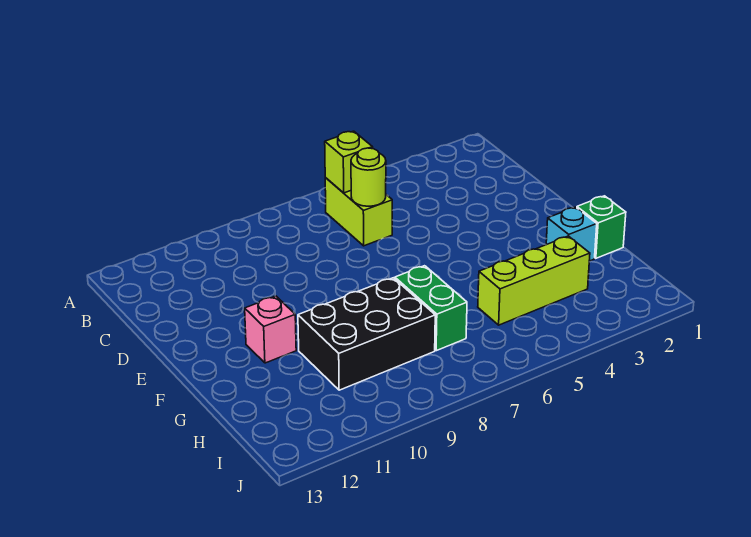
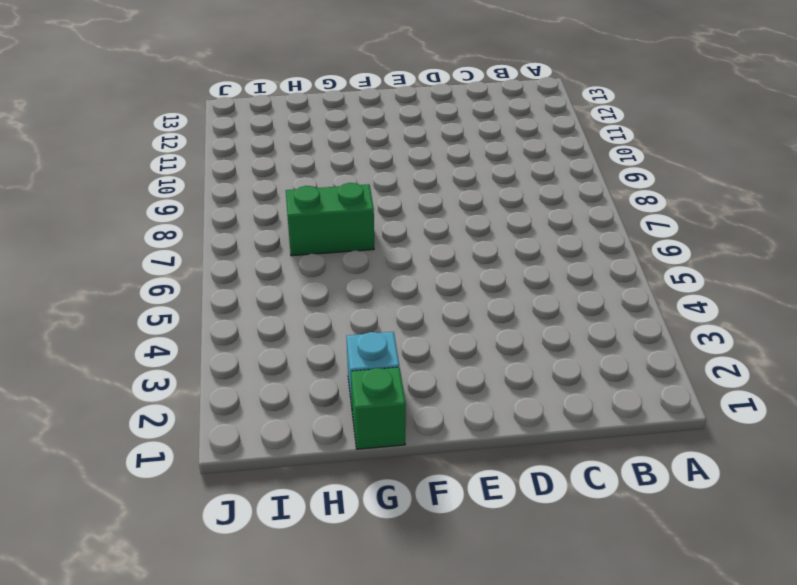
none -> lime brick B6:C6 level 1
none -> pink brick F11 level 1

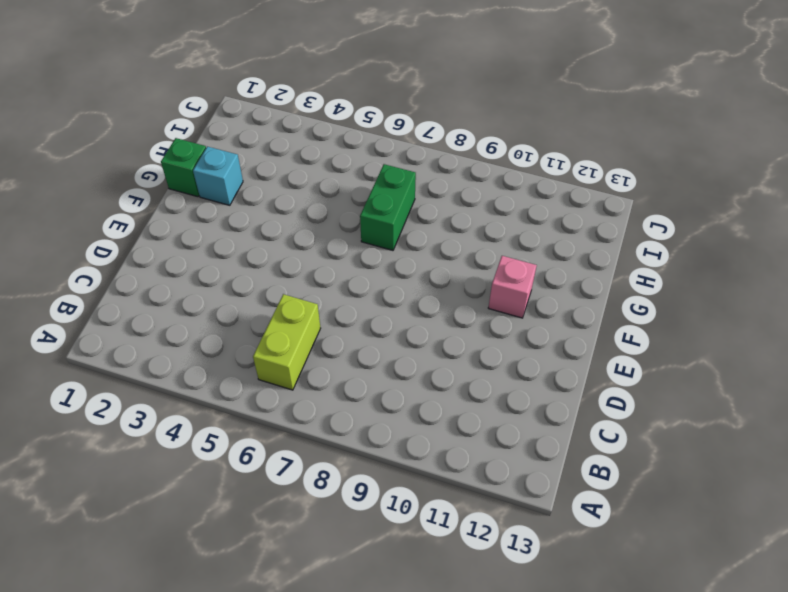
none -> black brick G8:H10 level 1
none -> lime brick H3:H5 level 1

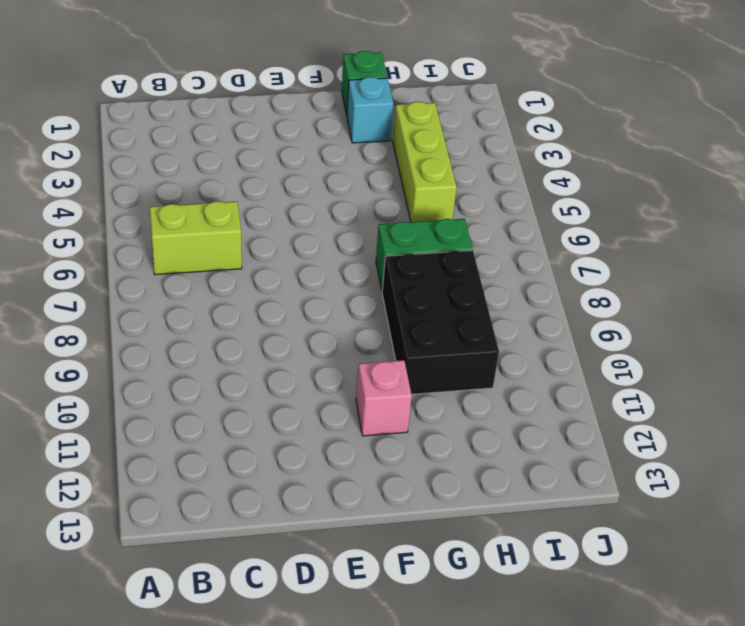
none -> lime brick B6 level 2
none -> lime round brick C6 level 2

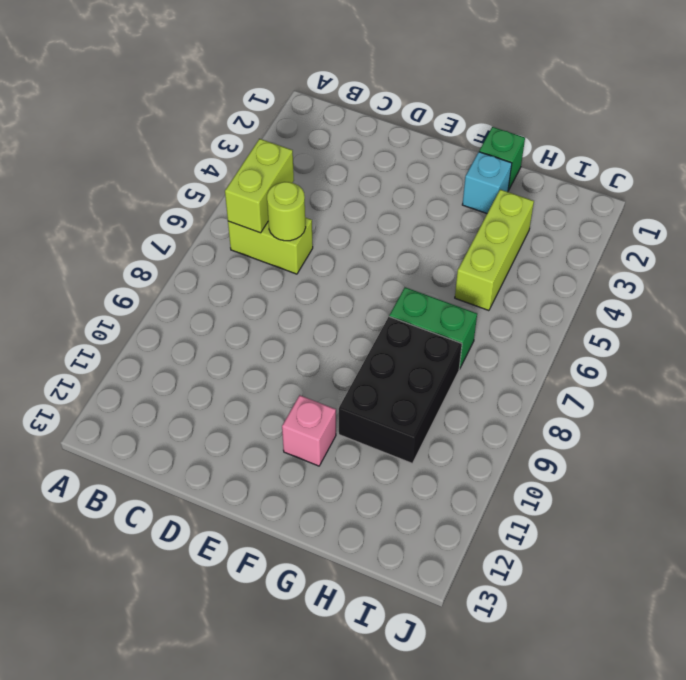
lime brick B5:B6 level 2 -> lime brick B6 level 2

